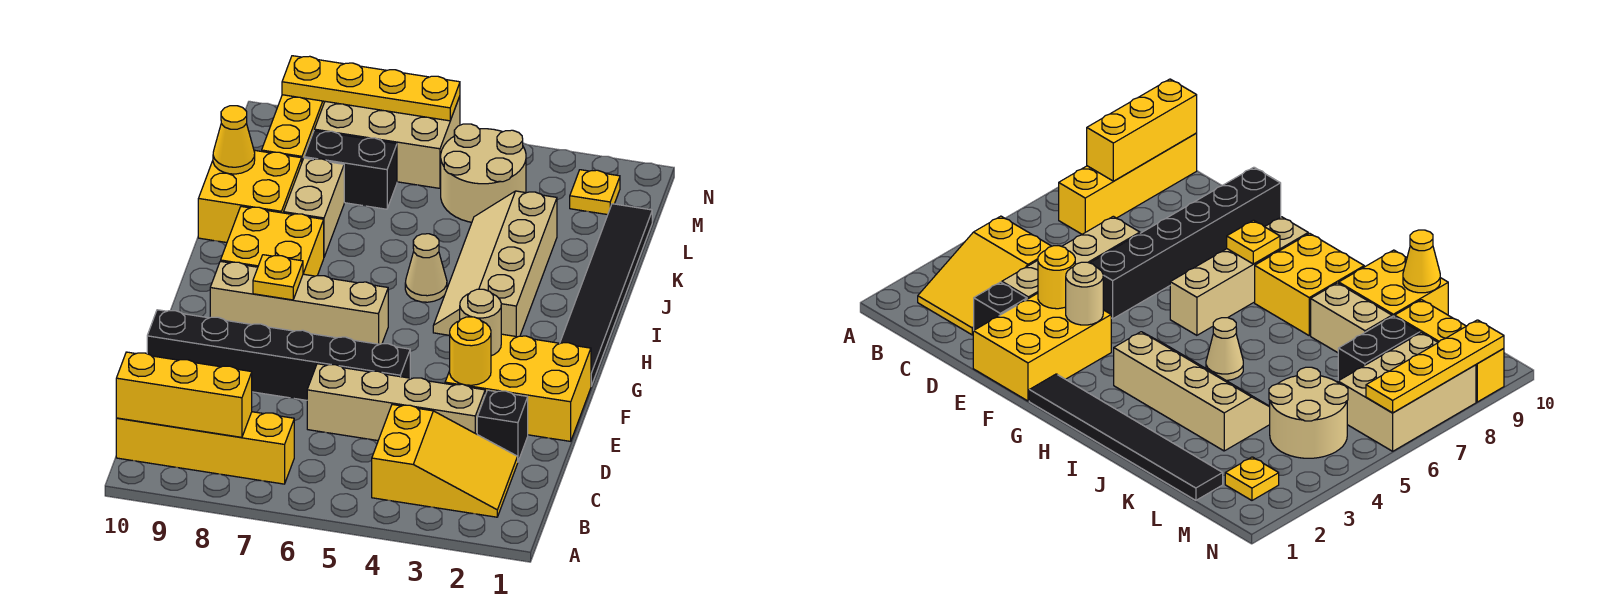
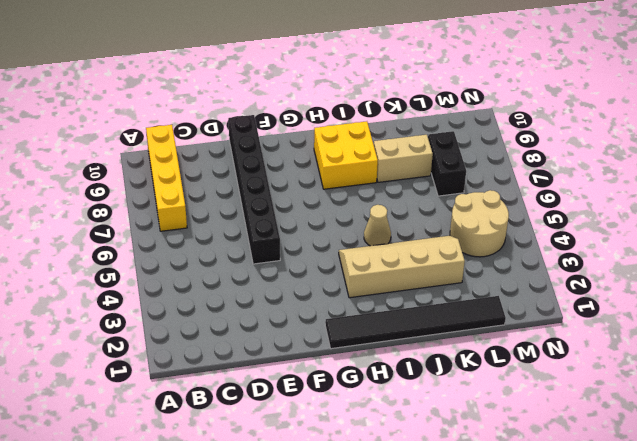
none -> yellow slope B2:C4 level 1 top 4
none -> black brick D2 level 1
none -> tan brick D3:D6 level 1

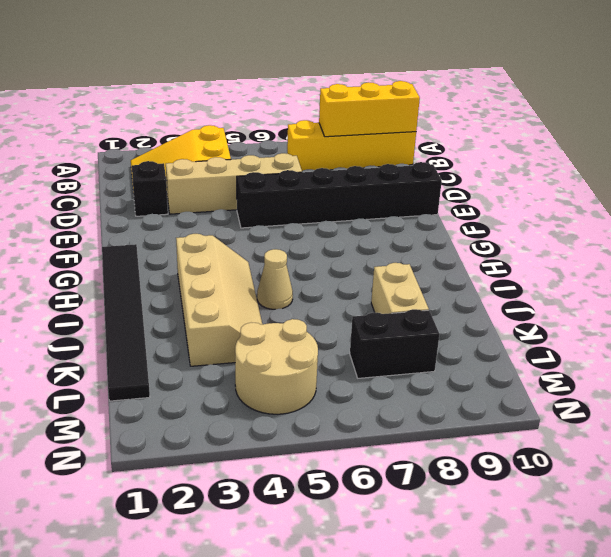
none -> yellow brick E1:F3 level 1
none -> tan brick G6:G9 level 1
none -> yellow brick H8:I9 level 1

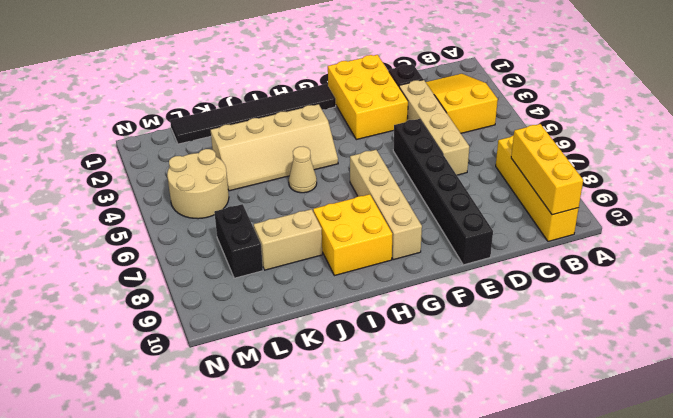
none -> yellow brick J9:K10 level 1
none -> yellow brick L9:N9 level 1
none -> yellow plate M2 level 1

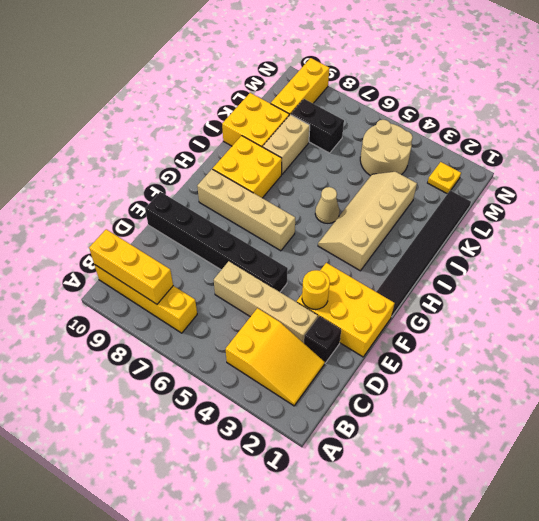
none -> tan brick M6:N8 level 1
none -> tan round brick F3 level 2
none -> yellow plate G8 level 2

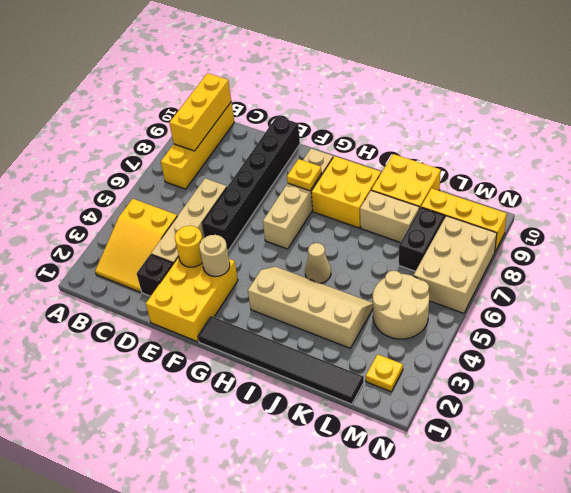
none -> yellow cone K10 level 2
none -> yellow plate N6:N9 level 2

